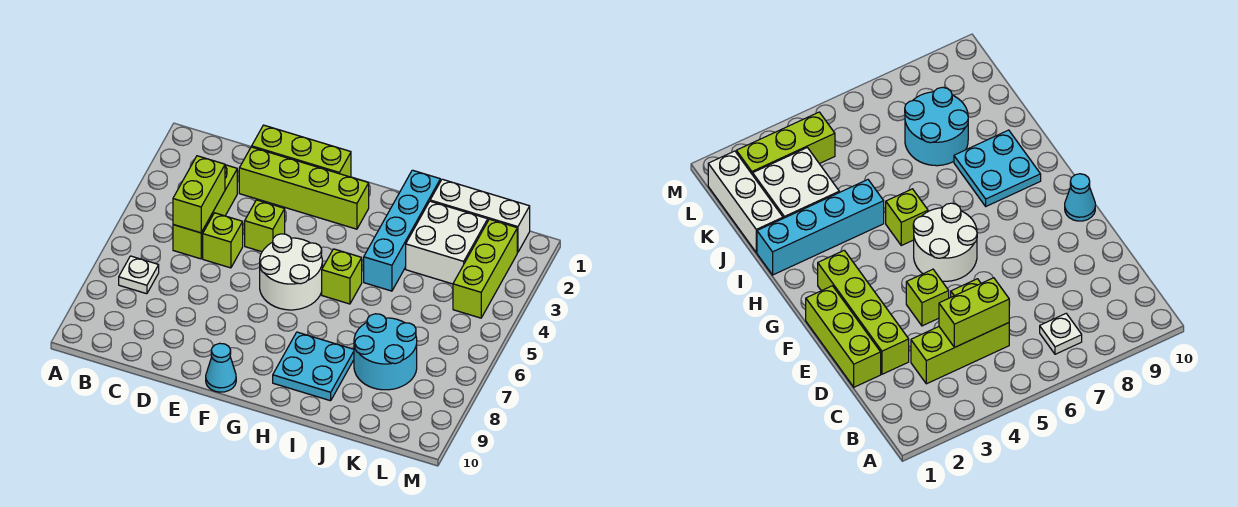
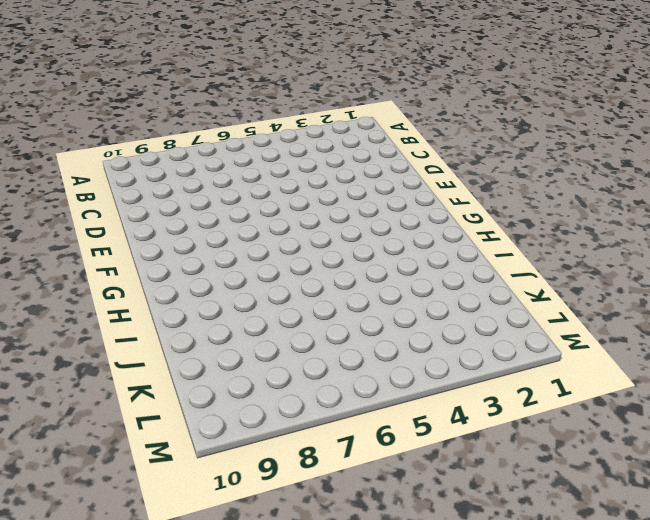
none -> white plate B7 level 1
none -> lime brick C3:C5 level 1
none -> lime brick D1:F1 level 1

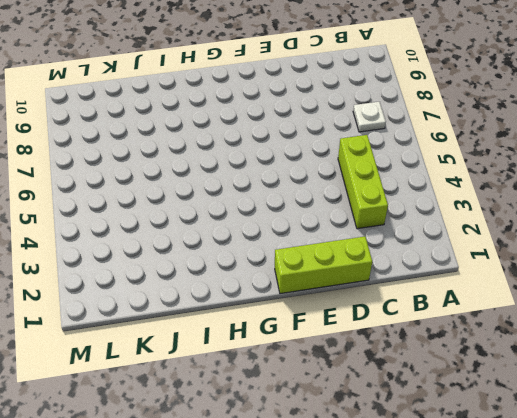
none -> lime brick D2:G2 level 1
none -> lime brick D5 level 1
none -> lime brick E4 level 1

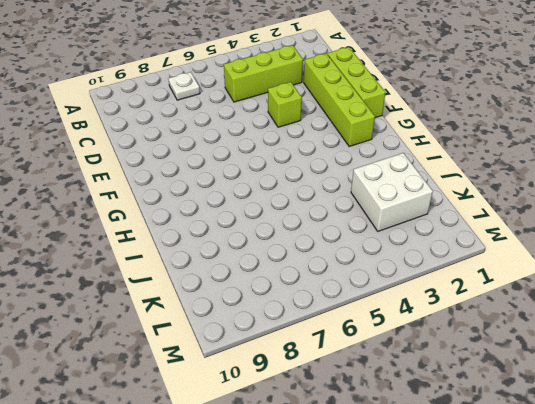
none -> lime brick D5 level 1
none -> white round brick F5:G6 level 1
none -> cyan cone F10 level 1

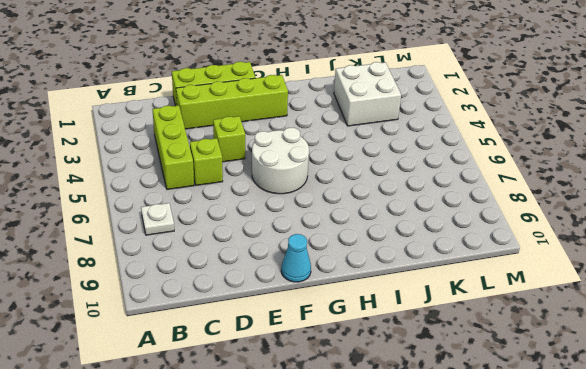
none -> lime brick H5 level 1
none -> cyan plate H8:I9 level 1
none -> cyan brick I1:I4 level 1

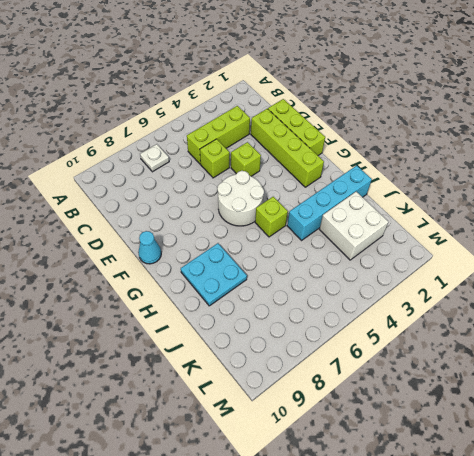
none -> white brick J1:L1 level 1
none -> cyan round brick J7:K8 level 1
none -> lime brick L2:L4 level 1

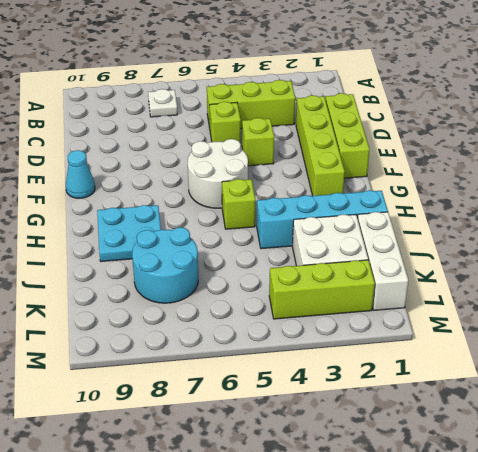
none -> lime brick C4:C5 level 2

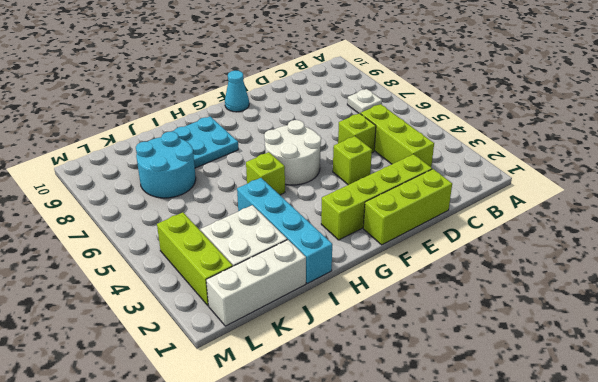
none -> lime brick C4:C5 level 2

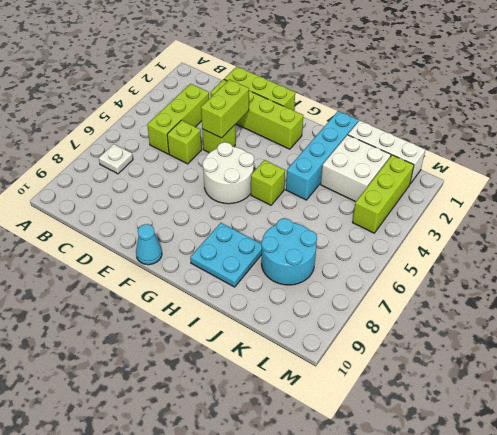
lime brick E3:E4 level 2 -> lime brick C4:C5 level 2

